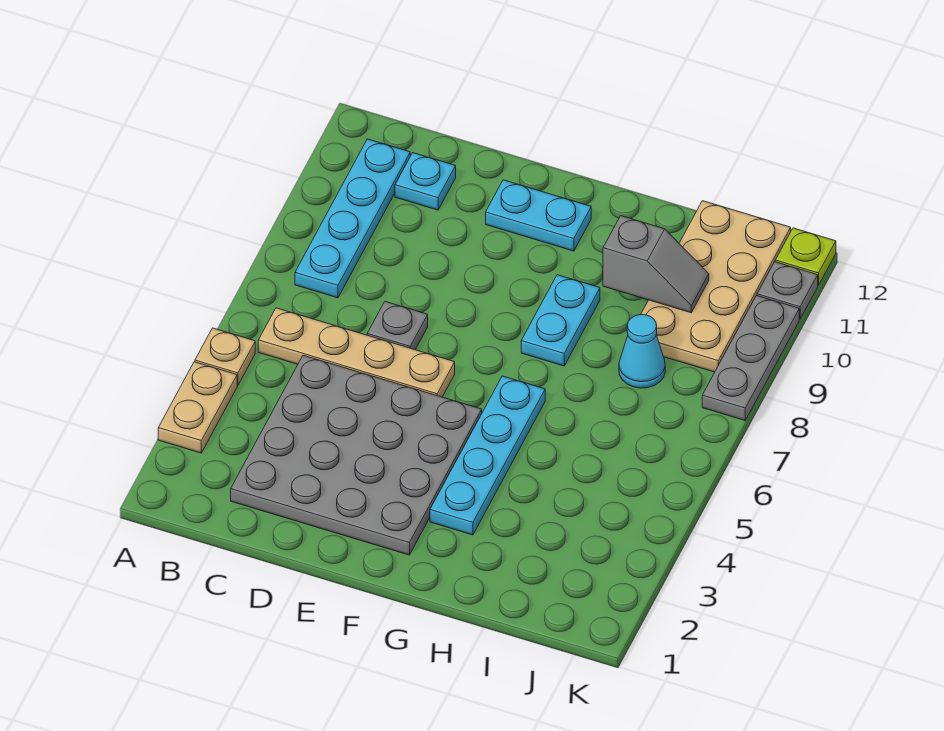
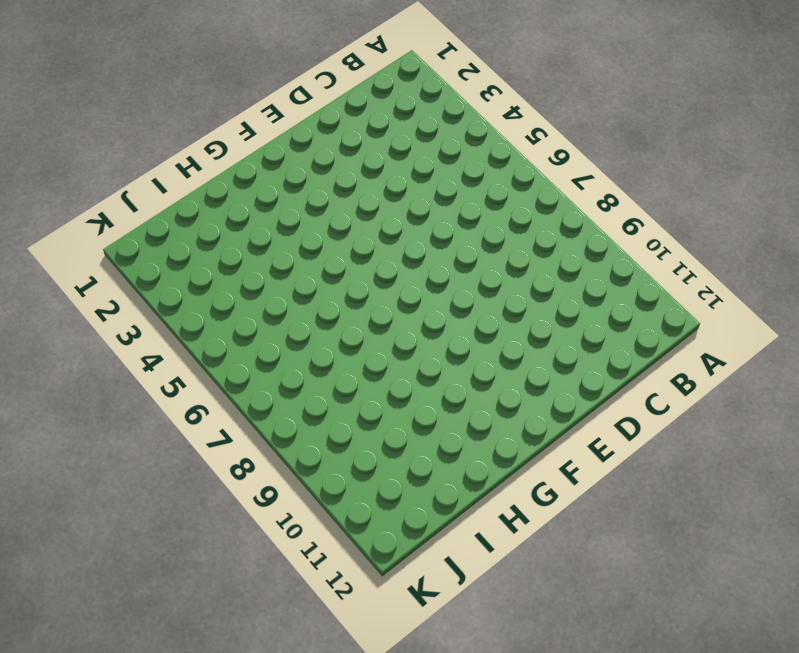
none -> tan plate A3:A4 level 1
none -> tan plate A5 level 1
none -> tan plate B6:E6 level 1

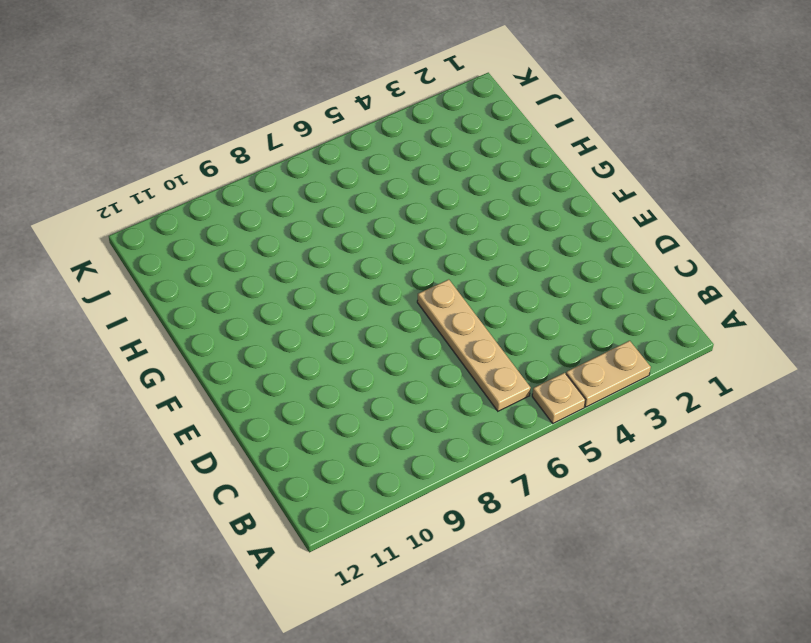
none -> cyan plate B8:B11 level 1
none -> grey plate C2:F5 level 1
none -> cyan plate C11 level 1

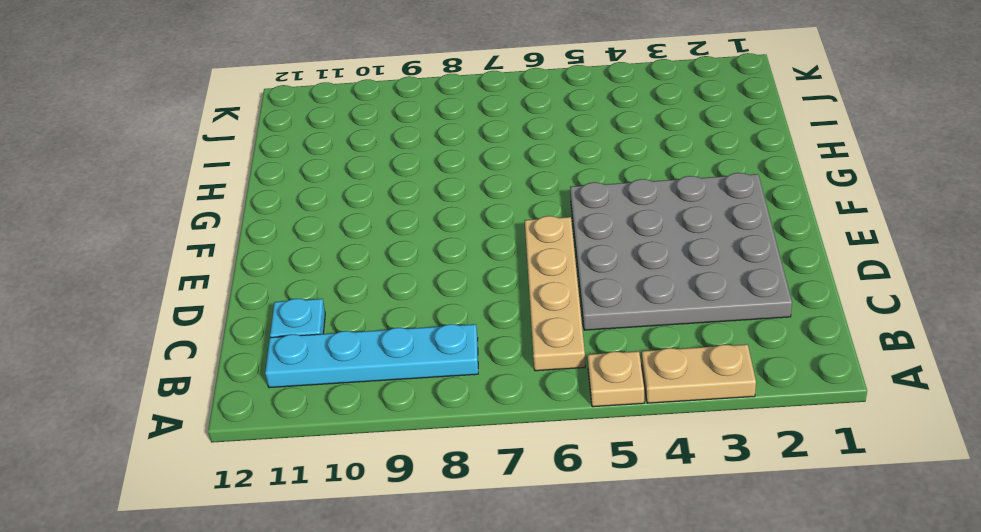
none -> grey plate D7 level 1
none -> cyan plate E11:F11 level 1
none -> cyan plate G3:G6 level 1

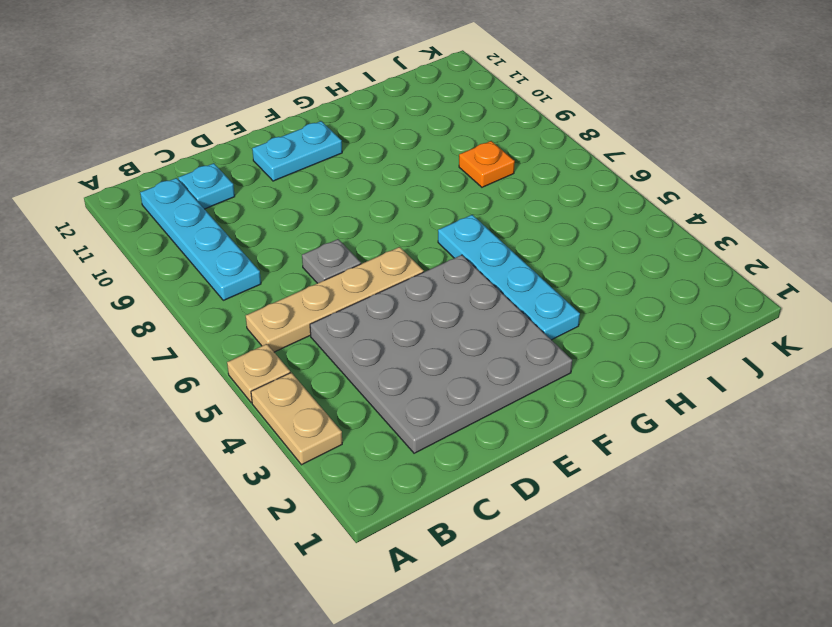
orange plate I8 level 1 -> cyan cone I8 level 1
none -> cyan plate G8:G9 level 1
none -> tan plate I9:J12 level 1
none -> grey plate K8:K10 level 1

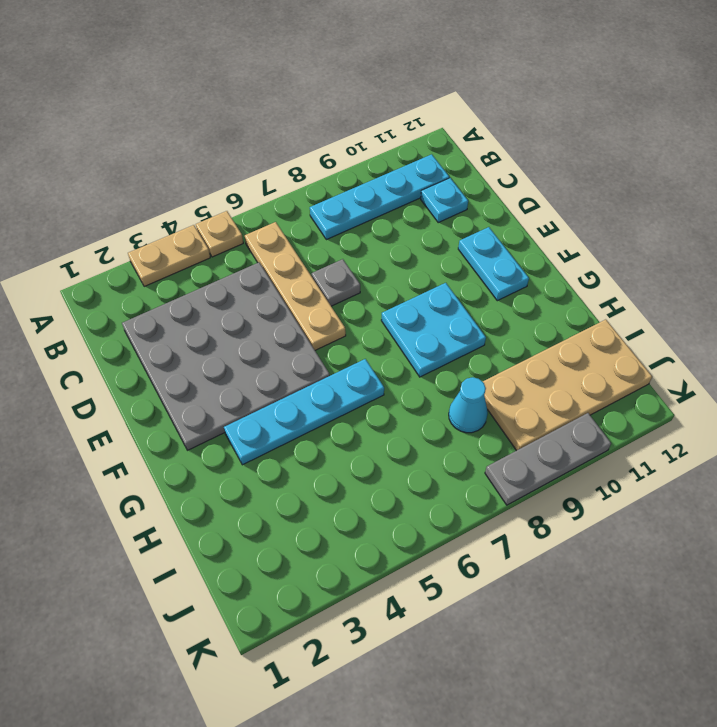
cyan plate F8:G9 level 1 -> cyan plate G8:G9 level 1
none -> grey plate K11 level 1
none -> lime plate K12 level 1
none -> grey slope H10:I10 level 2 top H

